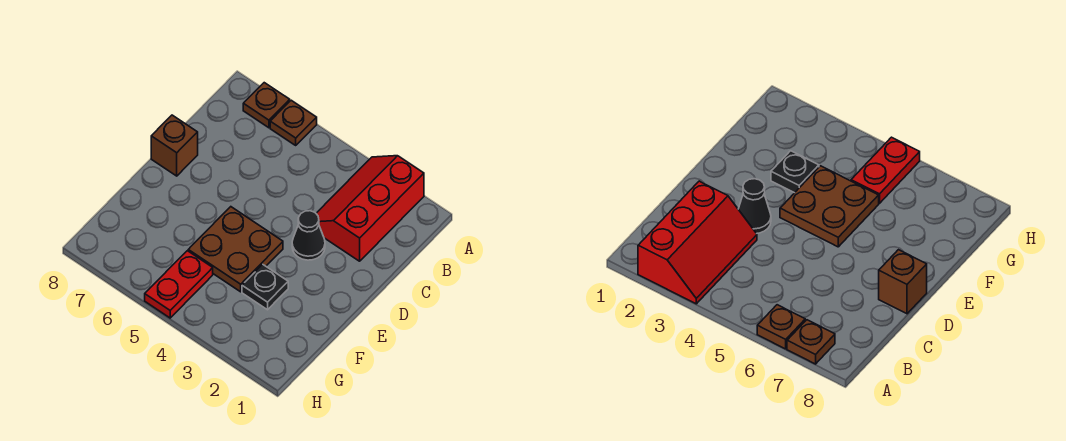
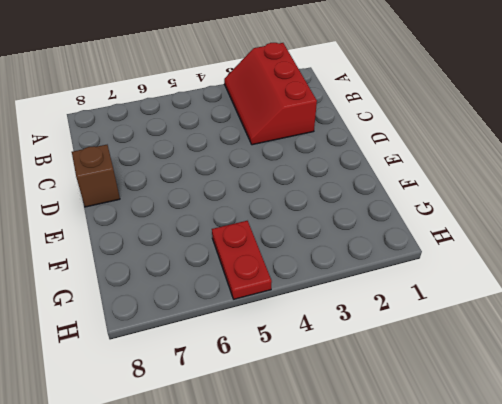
none -> brown plate A6 level 1
none -> brown plate A7 level 1

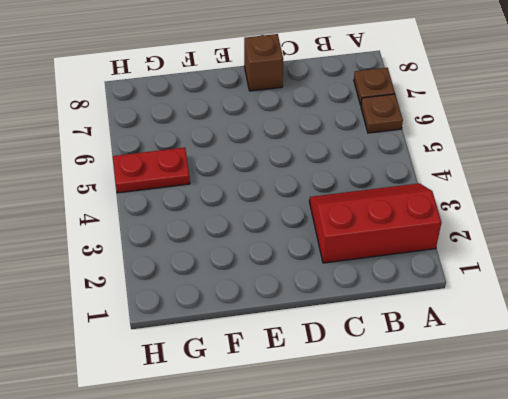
none -> black cone D3 level 1
none -> brown plate E4:F5 level 1

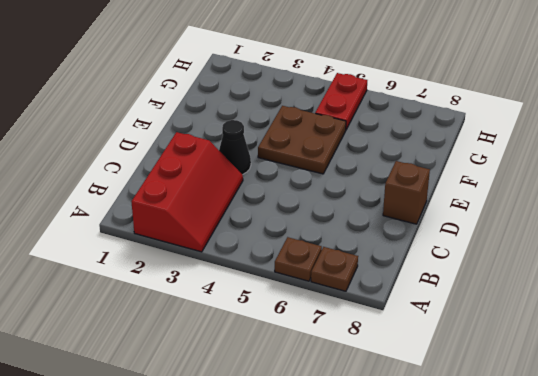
none -> black plate F3 level 1

